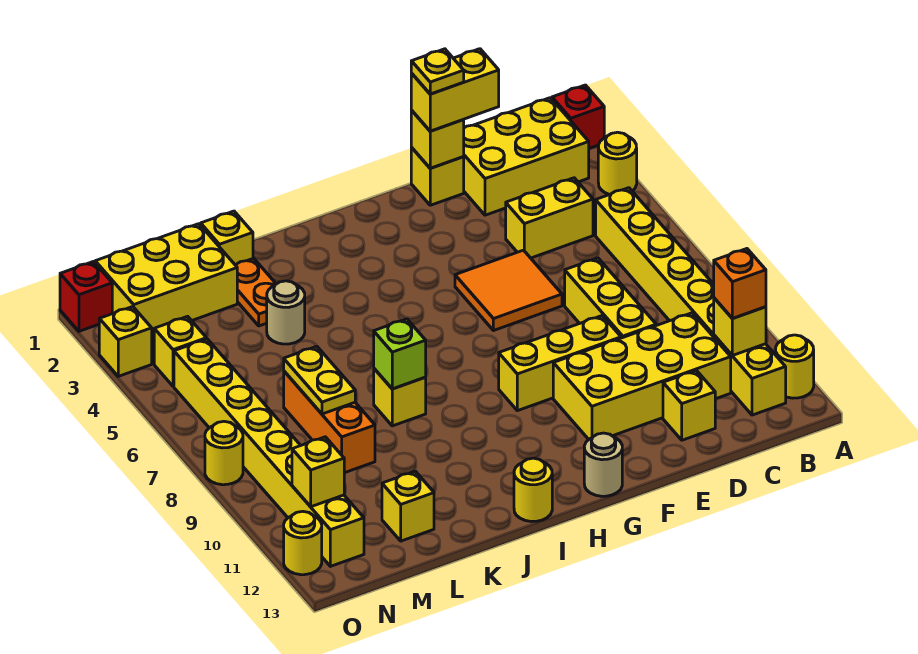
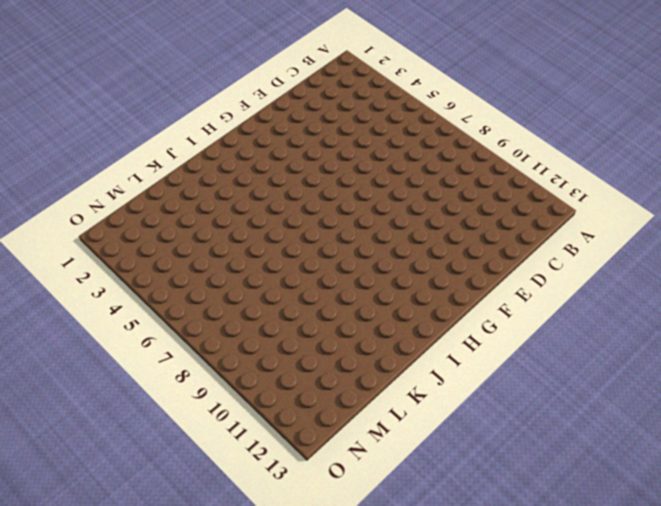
none -> red brick A1 level 1
none -> yellow round brick A3 level 1
none -> yellow round brick A12 level 1
none -> yellow brick B1:D2 level 1

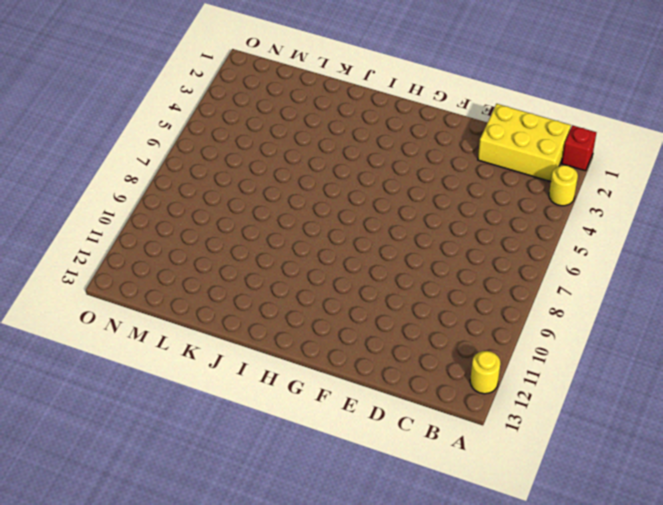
none -> yellow brick B5:B12 level 1
none -> yellow brick C4:D4 level 1
none -> yellow brick C10:F11 level 1
none -> yellow brick D7:D9 level 1

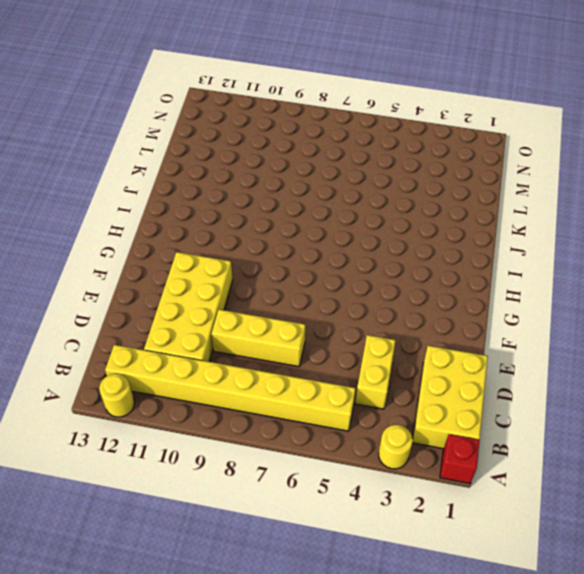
none -> yellow brick D12 level 1
none -> yellow brick E1 level 1
none -> orange tile E5:F6 level 1
none -> yellow brick E9:G9 level 1

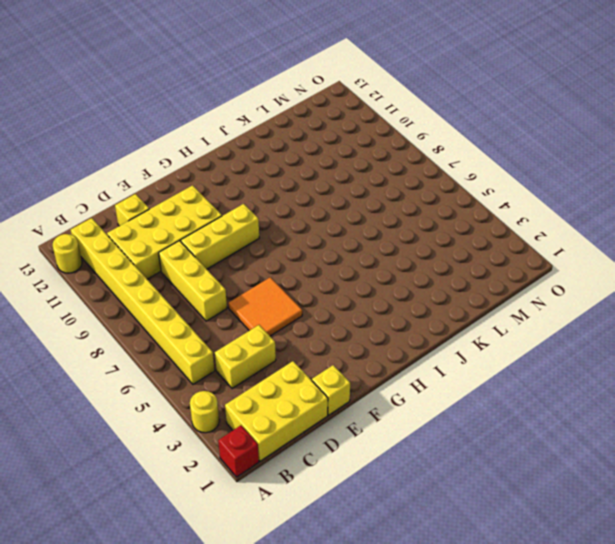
none -> tan round brick G13 level 1
none -> yellow round brick I13 level 1
none -> yellow brick J8 level 1
none -> yellow brick K1 level 1

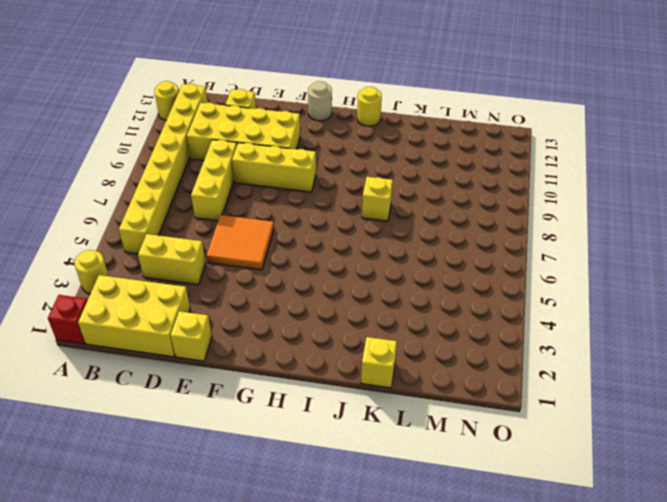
none -> orange plate K2:K3 level 1
none -> tan round brick K4 level 1
none -> yellow brick L1:N2 level 1
none -> orange brick L7:L9 level 1

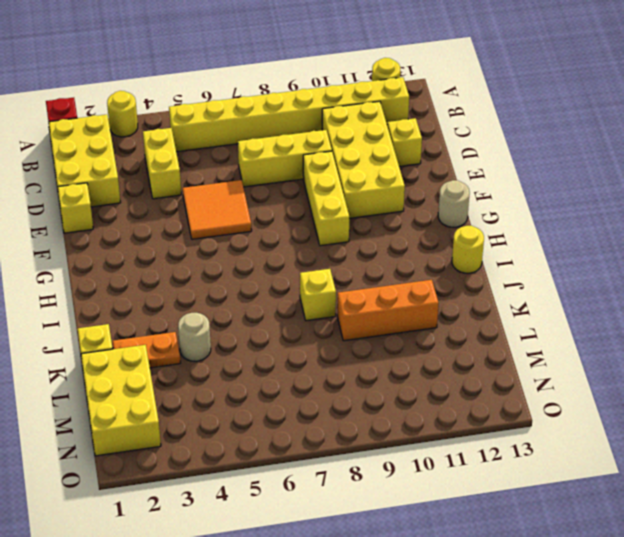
orange brick K9:K11 level 1 -> orange brick L7:L9 level 1
none -> yellow brick L12 level 1
none -> yellow brick N4 level 1
none -> yellow brick N5:N12 level 1
none -> red brick O1 level 1

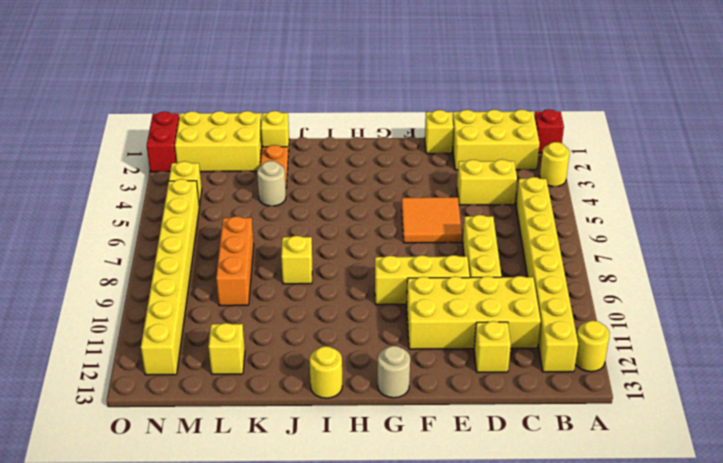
red brick O1:O2 level 1 -> red brick O1 level 1
none -> yellow brick O3 level 1
none -> yellow round brick O8 level 1
none -> yellow round brick O12 level 1
none -> yellow brick B11 level 2

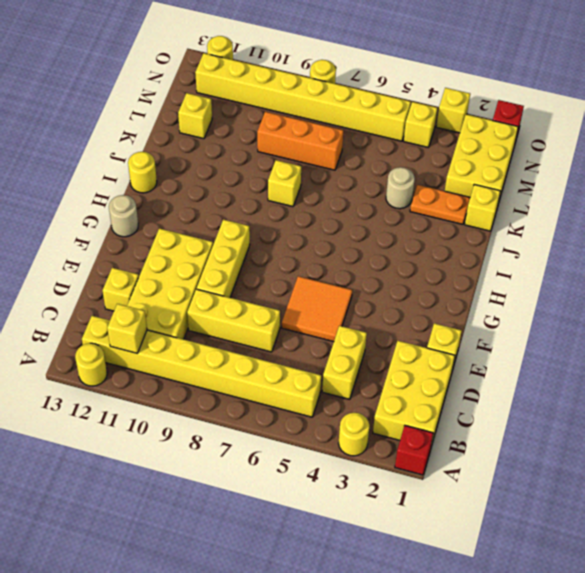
none -> yellow brick E1 level 2
none -> lime brick J8 level 2
none -> yellow plate L7:L8 level 2
none -> yellow brick N11 level 2

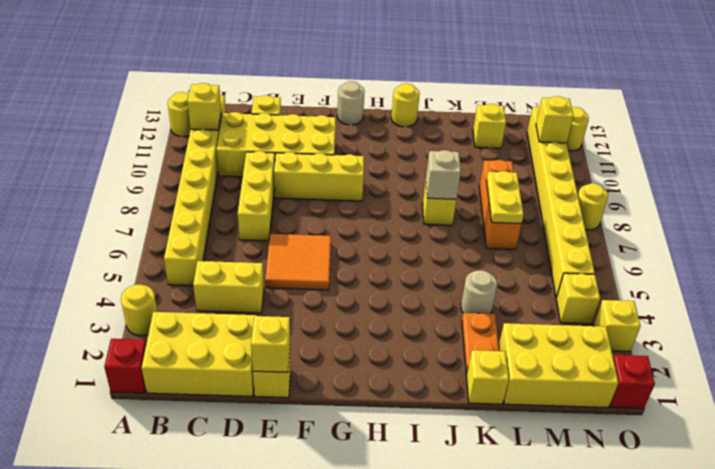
tan brick J8 level 2 -> lime brick J8 level 2
none -> orange brick B11 level 3
none -> yellow brick D1:E1 level 3
none -> yellow plate E1 level 4

